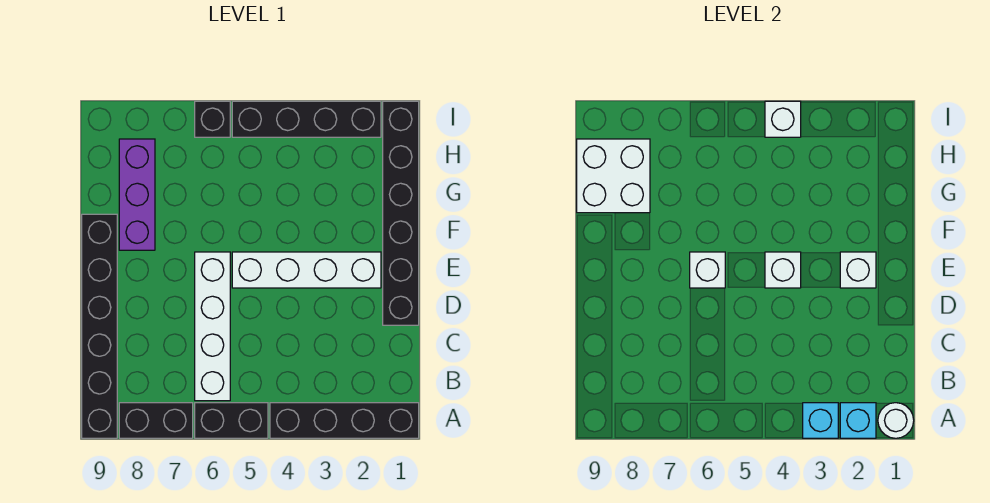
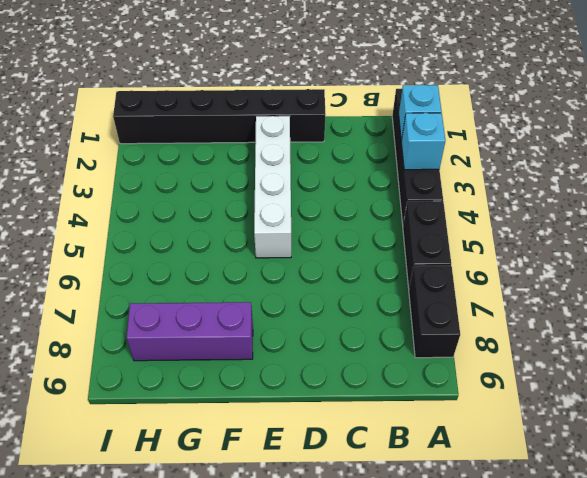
none -> black brick A9:F9 level 1
none -> white brick B6:E6 level 1
none -> black brick I2:I5 level 1

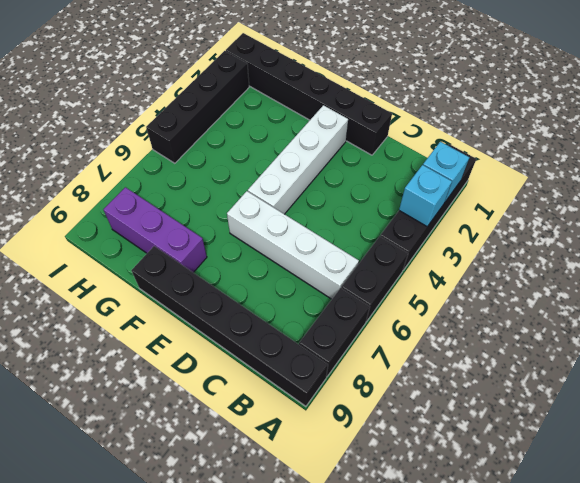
none -> black brick I6 level 1
none -> white round brick A1 level 2
none -> white brick E2 level 2

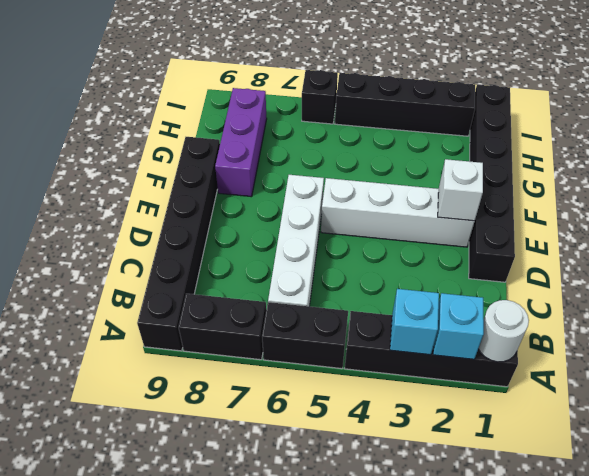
none -> white brick E4 level 2
none -> white brick E6 level 2
none -> white brick G8:H9 level 2

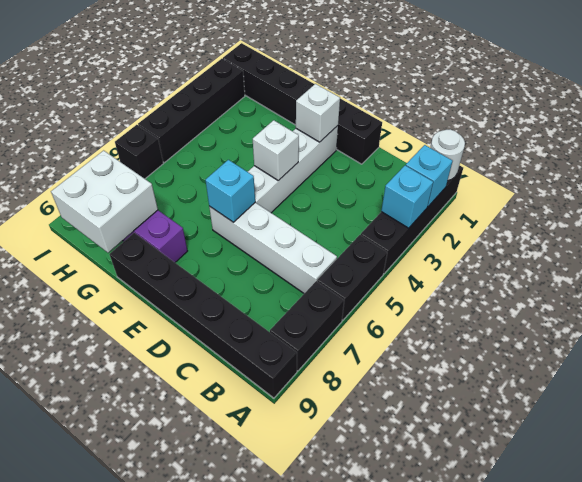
cyan brick E6 level 2 -> white brick E6 level 2
none -> white brick I4 level 2

